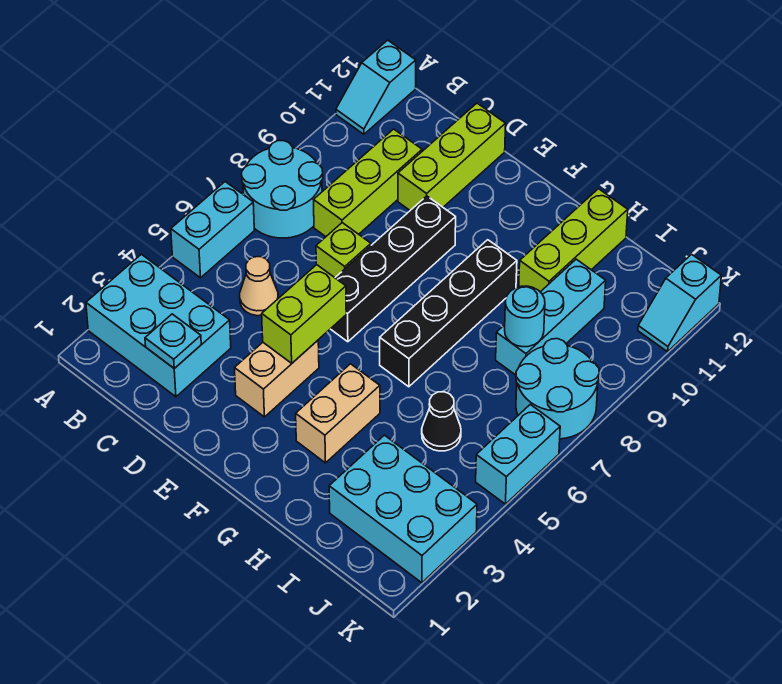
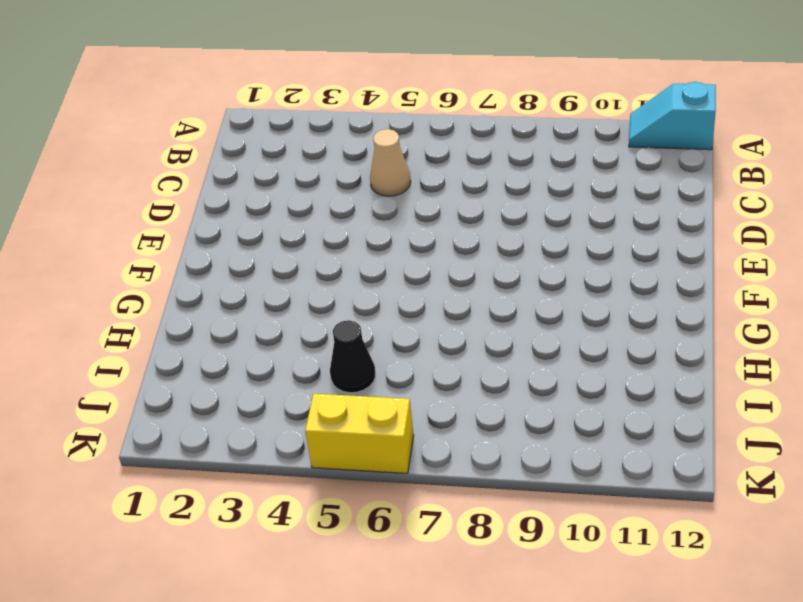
yellow brick K5:K6 level 1 -> cyan brick K5:K6 level 1
none -> cyan brick A2:C3 level 1
none -> cyan brick A5:A6 level 1
none -> cyan round brick A7:B8 level 1

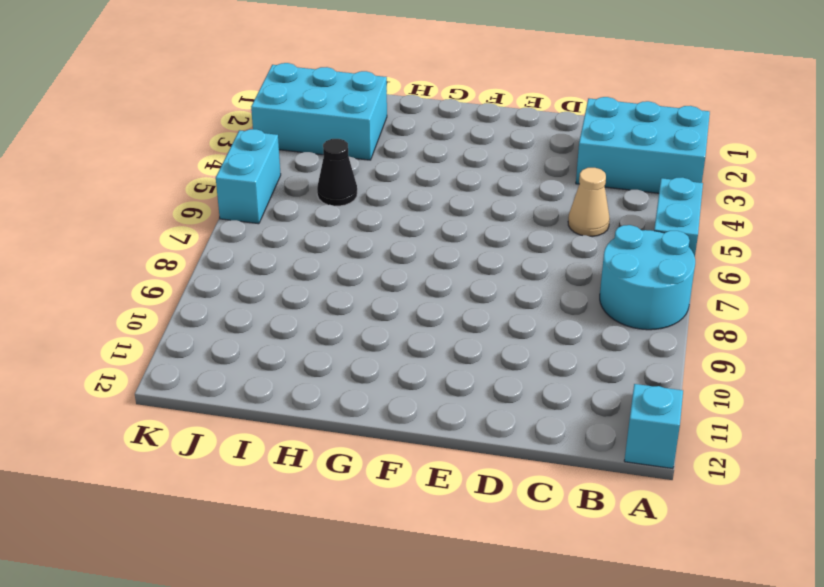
none -> lime brick C8:C10 level 1
none -> lime brick D7 level 1
none -> lime brick D10:D12 level 1

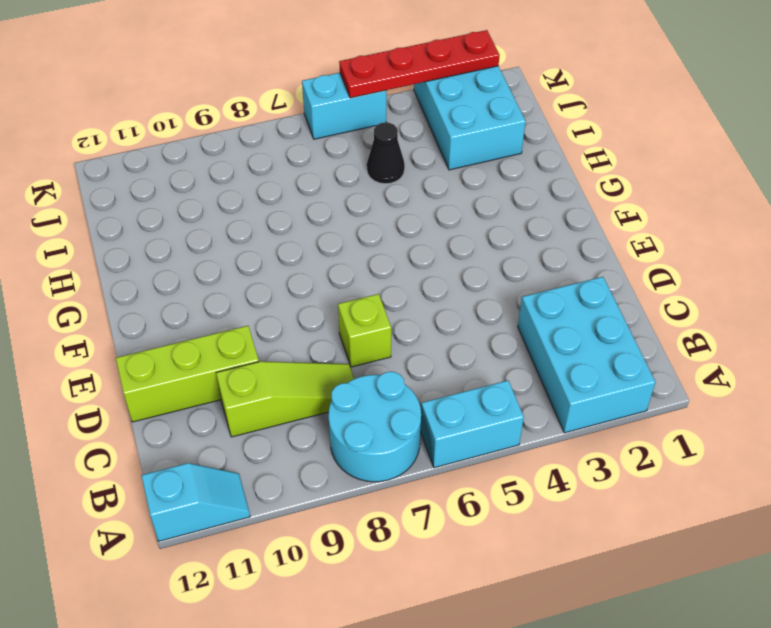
lime slope C8:C10 level 1 top 10 -> lime brick C8:C10 level 1
red plate K2:K5 level 2 -> none
none -> tan cone C5 level 1
none -> tan brick E3:E4 level 1
none -> black brick E6:E9 level 1

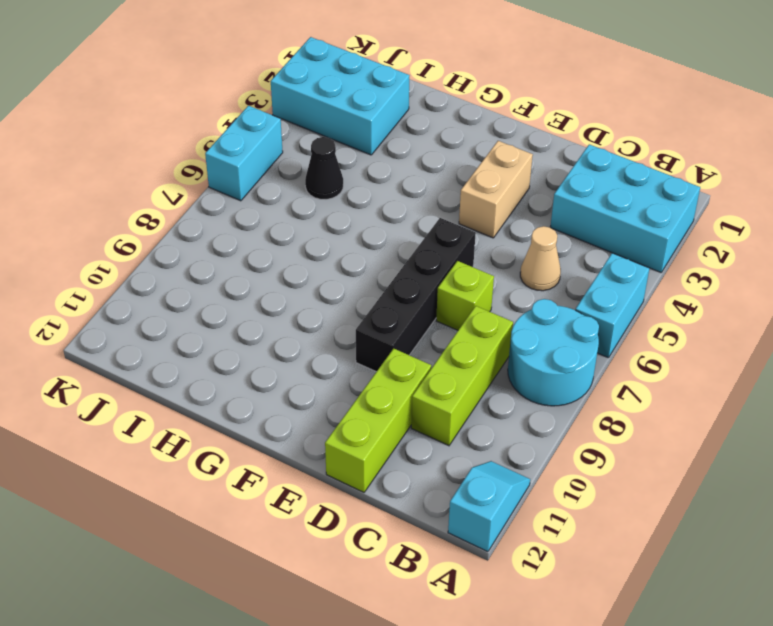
none -> tan brick G3:G4 level 1
none -> black brick G6:G9 level 1
none -> lime brick H10:H12 level 1

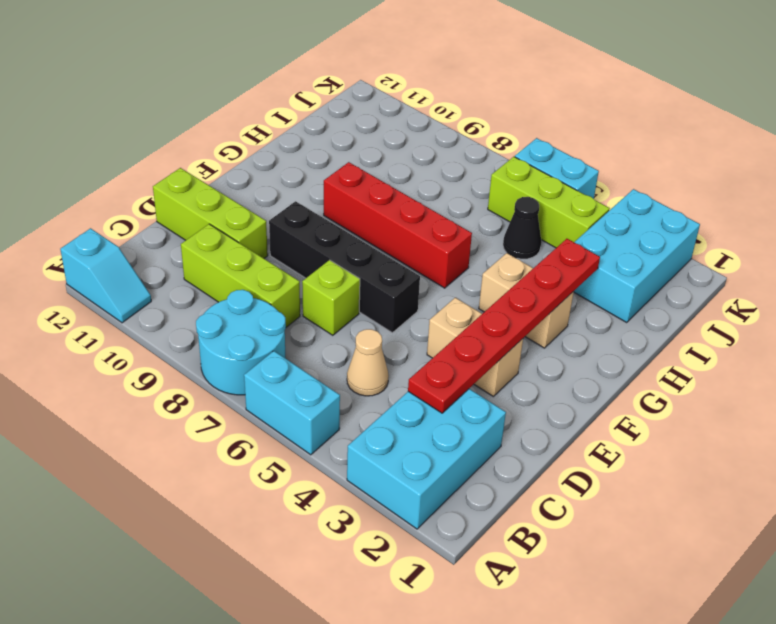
red plate C3:H3 level 2 -> none
red brick G6:G9 level 1 -> black brick G6:G9 level 1
lime brick J4:J6 level 1 -> lime brick H10:H12 level 1
none -> cyan brick I8:I10 level 1
none -> cyan round brick J7:K8 level 1
none -> cyan slope K11:K12 level 1 top 12

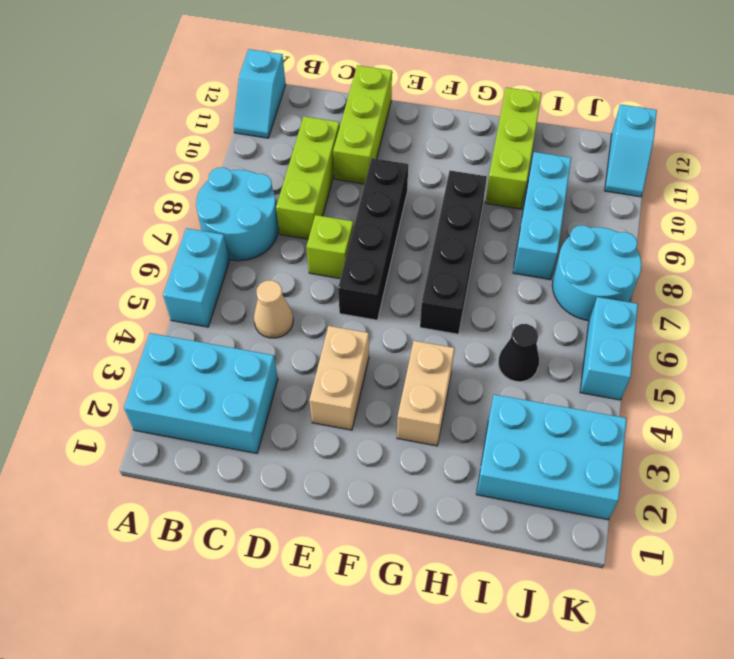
none -> cyan plate C2 level 2
none -> lime brick E4:E5 level 2
none -> cyan round brick I8 level 2

